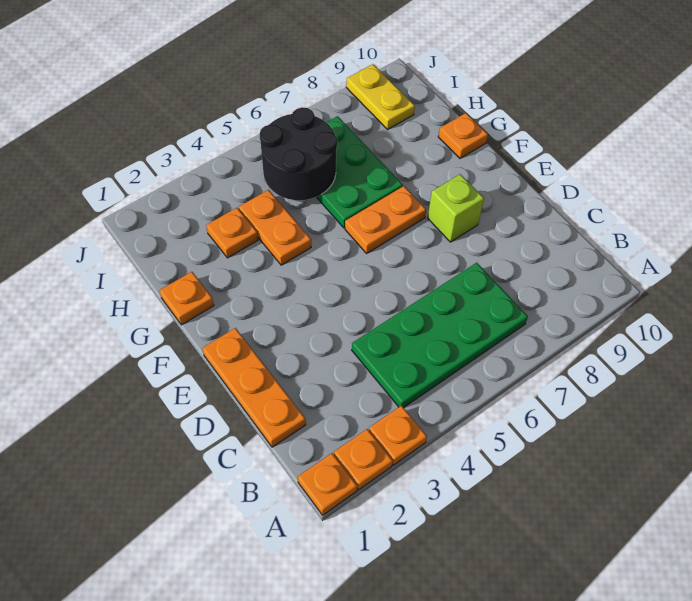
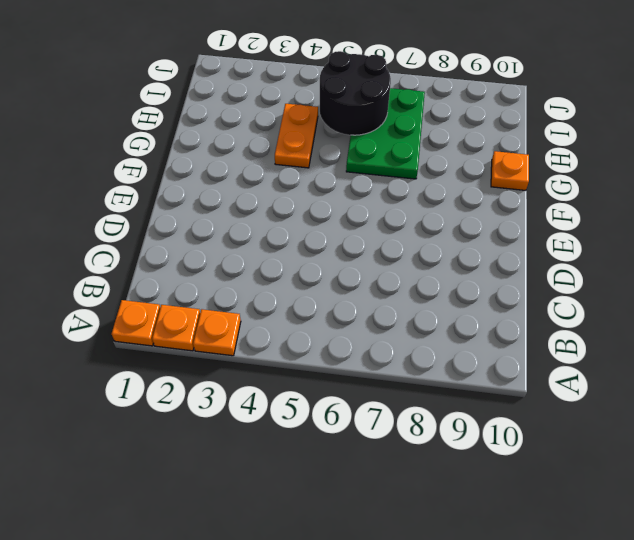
none -> green plate B4:C7 level 1
none -> orange plate C1:E1 level 1
none -> lime brick E8 level 1

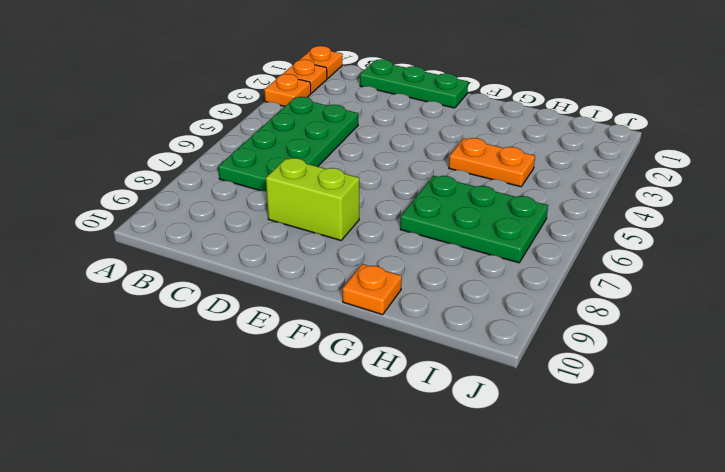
green plate C1:E1 level 1 -> orange plate C1:E1 level 1
lime brick D8:E8 level 1 -> lime brick E8 level 1
none -> orange plate F6:F7 level 1
none -> orange plate G1 level 1
none -> orange plate H3 level 1

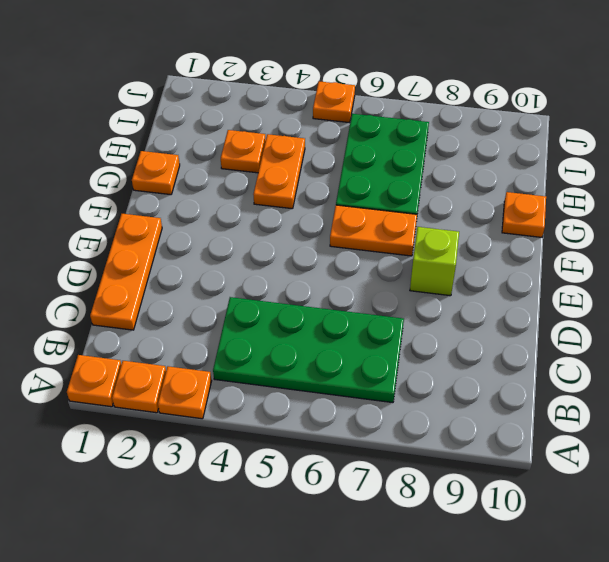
orange plate J5 level 1 -> none
none -> yellow plate I9:J9 level 1
none -> black round brick H5:I6 level 2

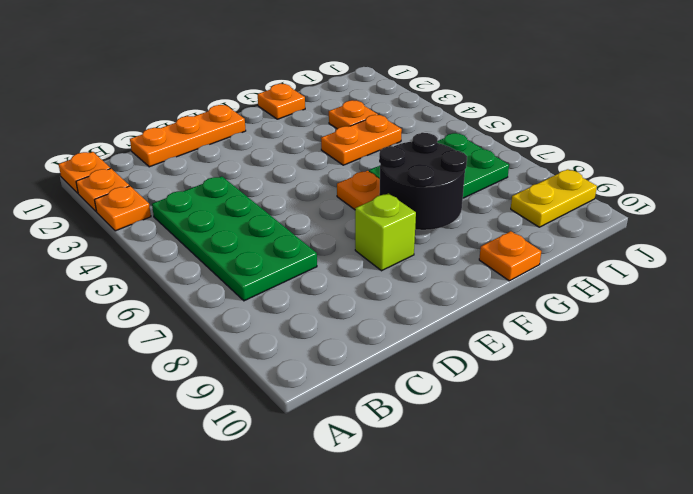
black round brick F7:G8 level 2 -> black round brick H5:I6 level 2

